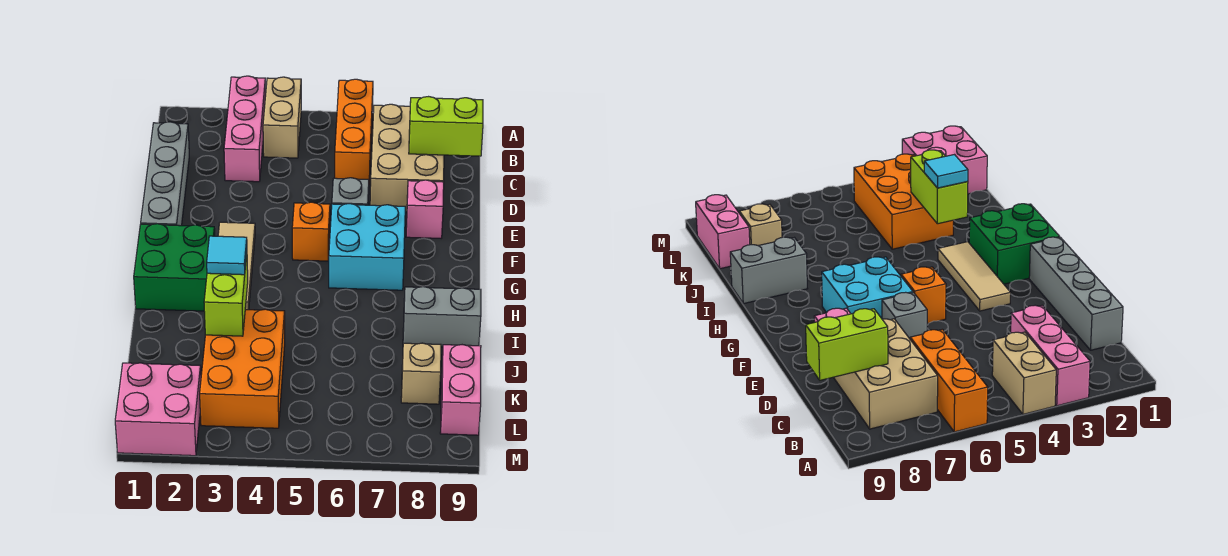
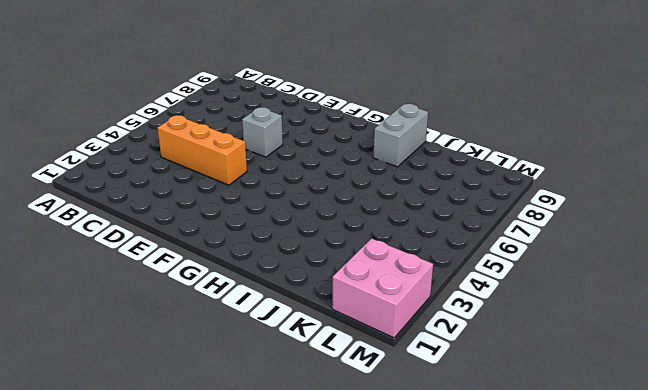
orange brick C4:E4 level 1 -> orange brick A6:C6 level 1
none -> pink brick A3:C3 level 1
none -> tan brick A4:B4 level 1
none -> tan brick B7:D8 level 1

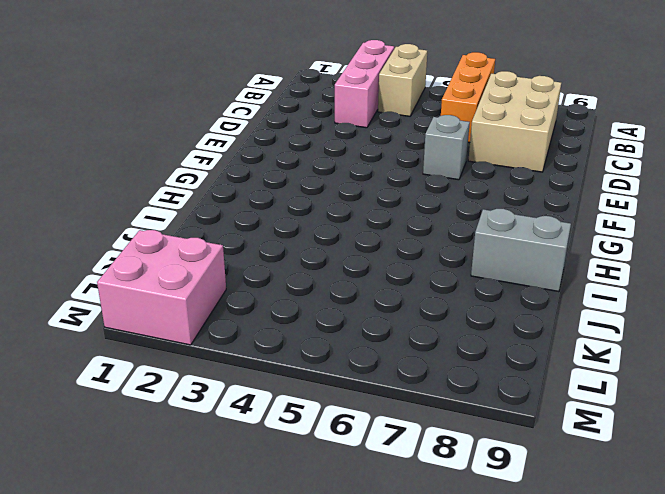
none -> grey brick C1:F1 level 1
none -> pink brick E8 level 1
none -> tan tile F3:H3 level 1

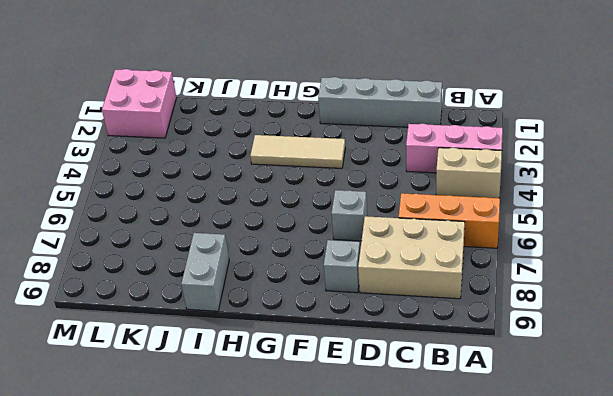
grey brick E8 level 1 -> pink brick E8 level 1
none -> orange brick F5 level 1
none -> cyan brick F6:G7 level 1
none -> green brick G1:H2 level 1

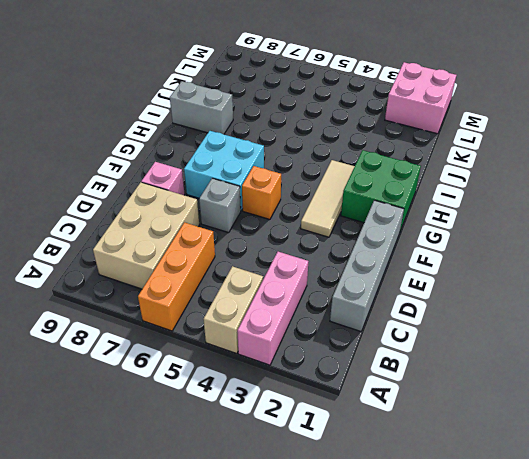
none -> orange brick J3:L4 level 1
none -> tan brick K8 level 1
none -> pink brick K9:L9 level 1

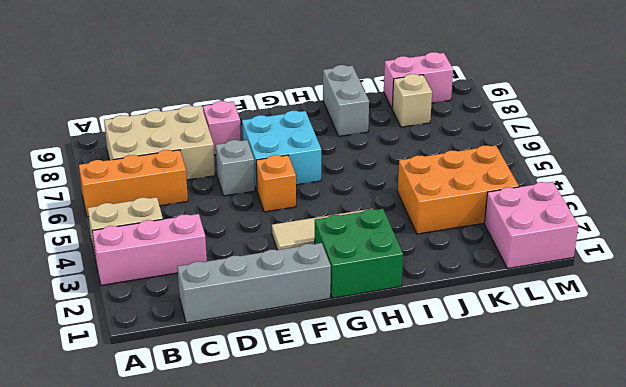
none -> lime brick C8:C9 level 2
none -> lime brick I3:J3 level 2
none -> cyan tile I3 level 3

